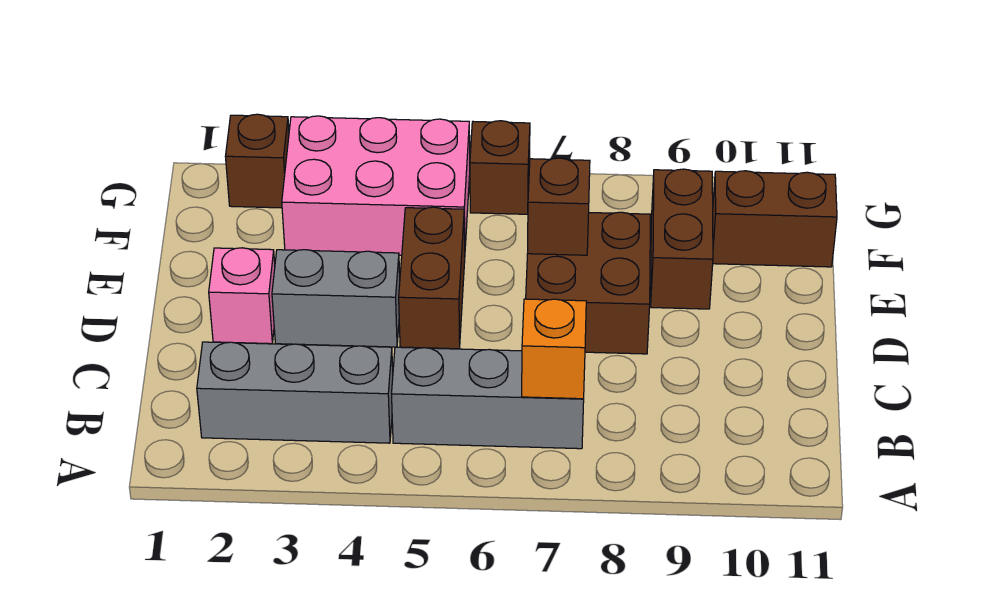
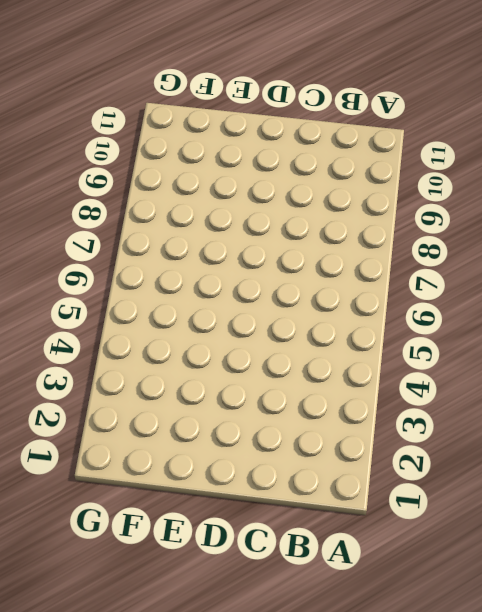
none -> grey brick B2:B4 level 1
none -> grey brick B5:B7 level 1
none -> pink brick D2 level 1

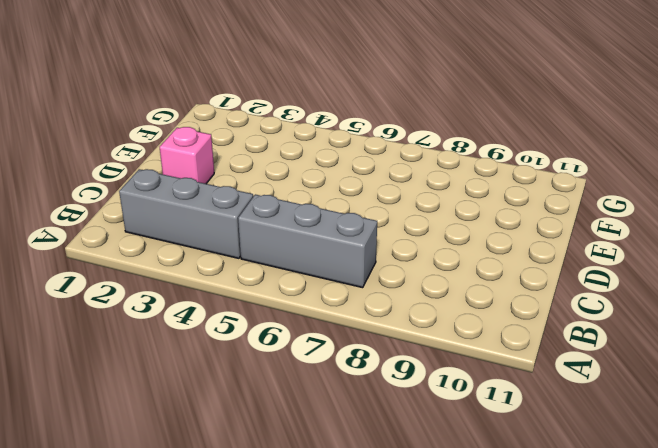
none -> grey brick D3:D4 level 1
none -> brown brick D5:E5 level 1
none -> brown brick D7:E8 level 1

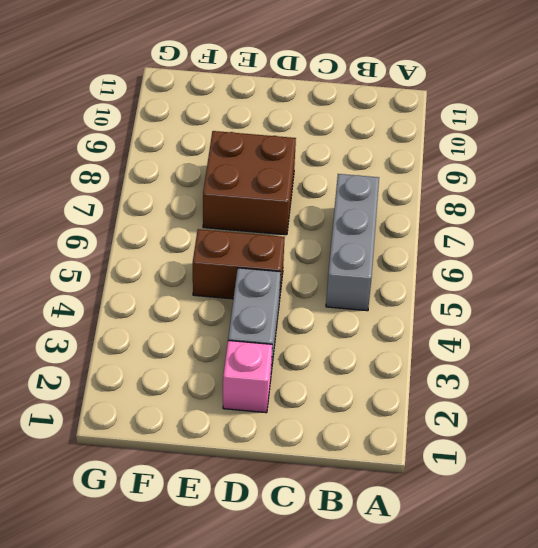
none -> grey brick B2:B4 level 1
none -> brown brick E9:F9 level 1
none -> pink brick F3:G5 level 1

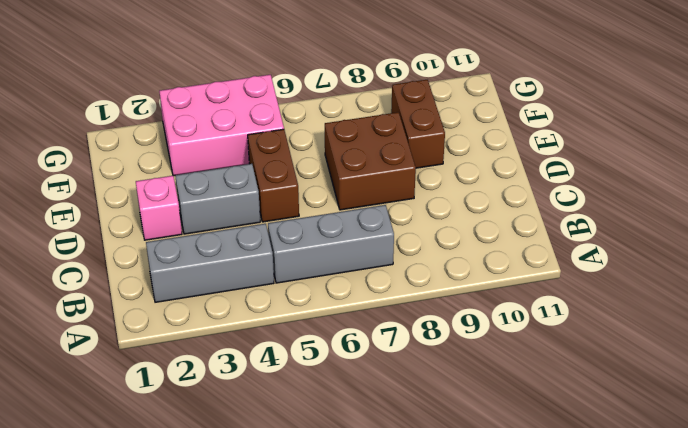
none -> brown brick F10:F11 level 1
none -> brown brick G2 level 1
none -> brown brick G6 level 1

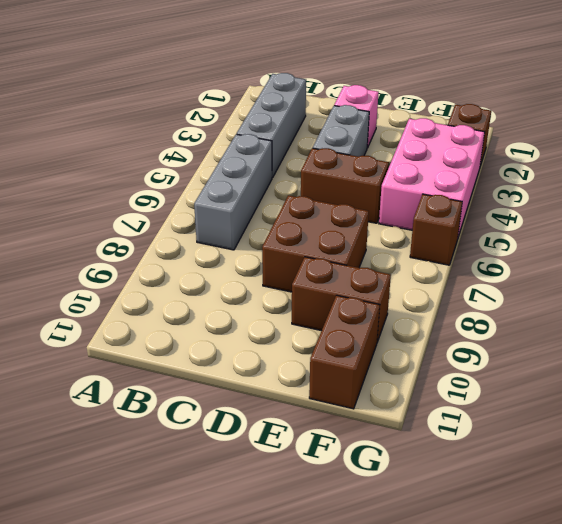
none -> orange brick B7 level 2
none -> brown brick E7 level 2

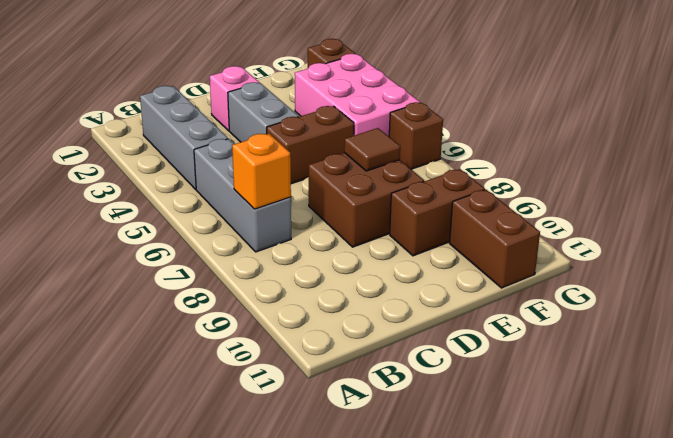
brown tile E7 level 2 -> brown brick E7 level 2

